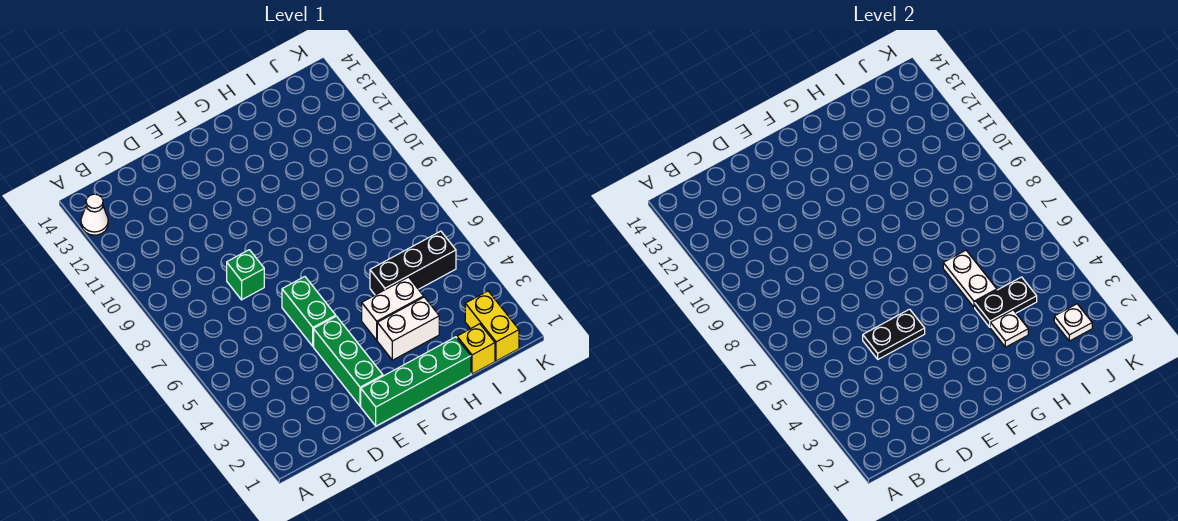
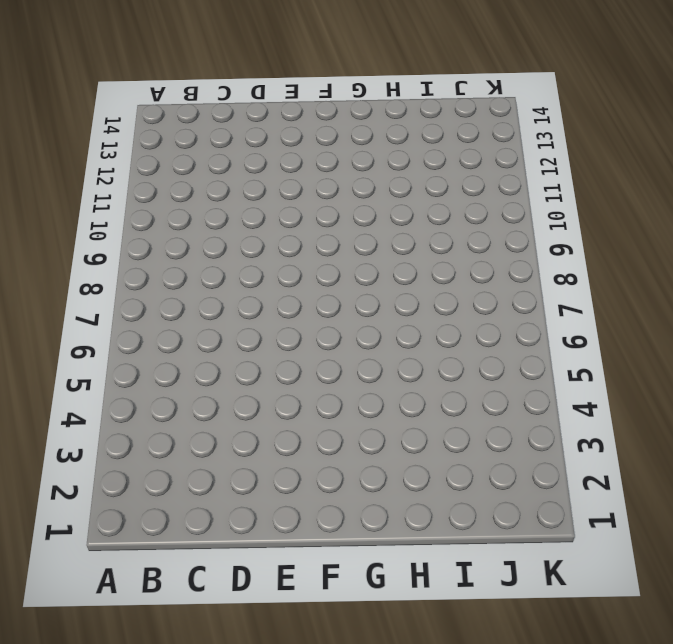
none -> white cone A13 level 1
none -> green brick D8 level 1
none -> green brick E1:H1 level 1

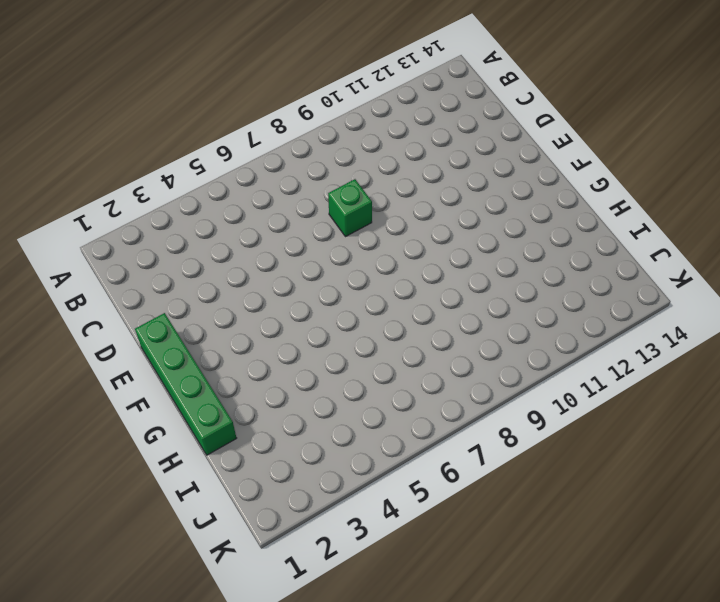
none -> white cone A13 level 1
none -> green brick E2:E4 level 1
none -> green brick E5:E6 level 1

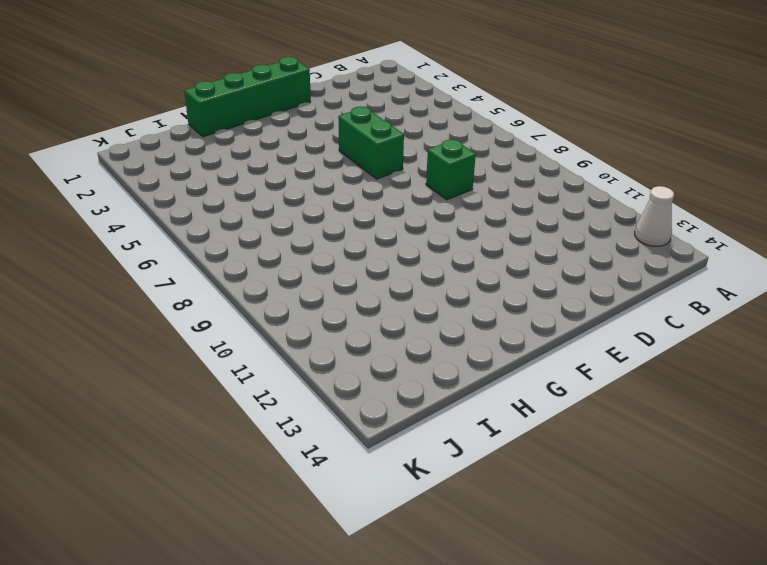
none -> green brick E2:E4 level 1
none -> white brick G3:H3 level 1
none -> white brick G4:H4 level 1

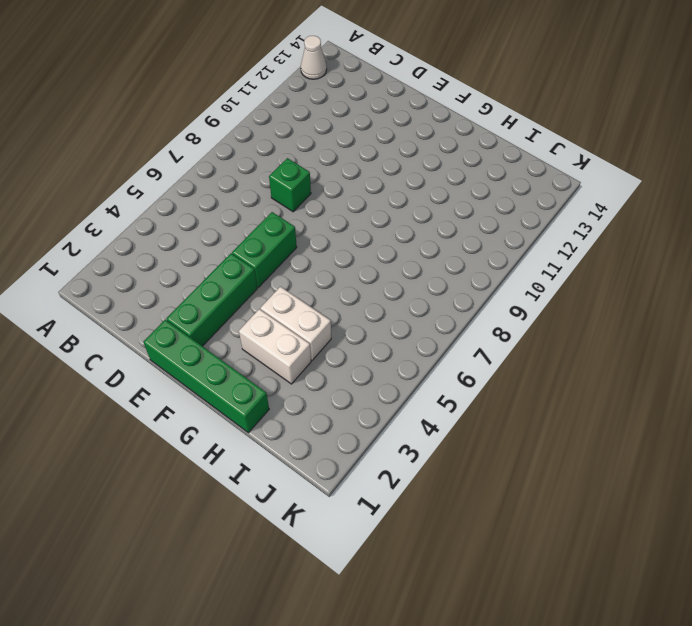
none -> black brick H5:J5 level 1
none -> yellow brick I1 level 1
none -> yellow brick J1:J2 level 1

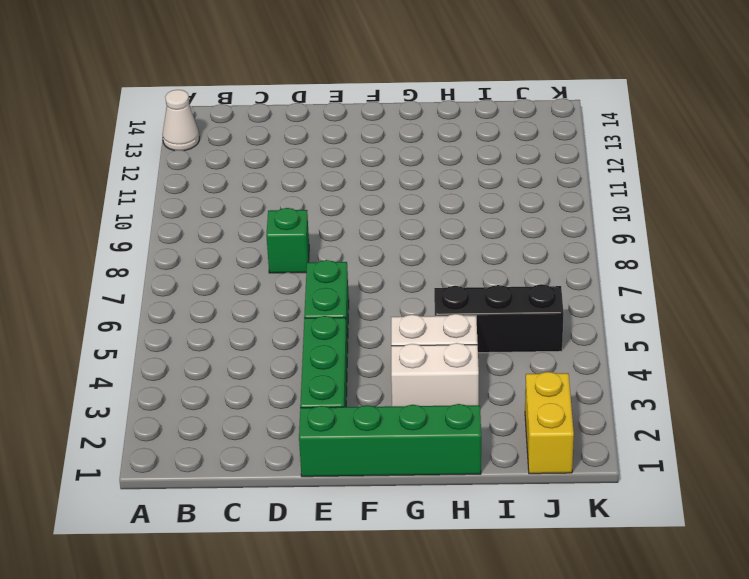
none -> yellow brick I1 level 1
none -> black plate D5:E5 level 2
none -> white plate H3 level 2

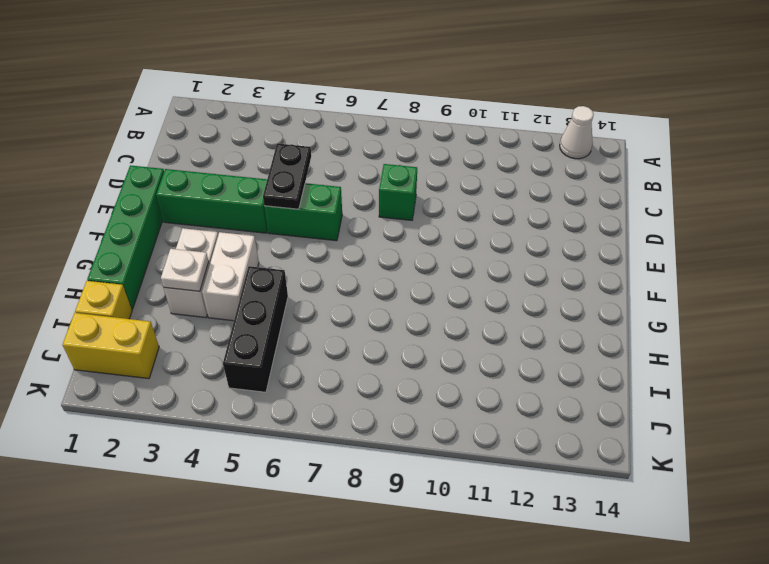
none -> black plate H4:I4 level 2
none -> white plate H5:H6 level 2
none -> white plate J2 level 2

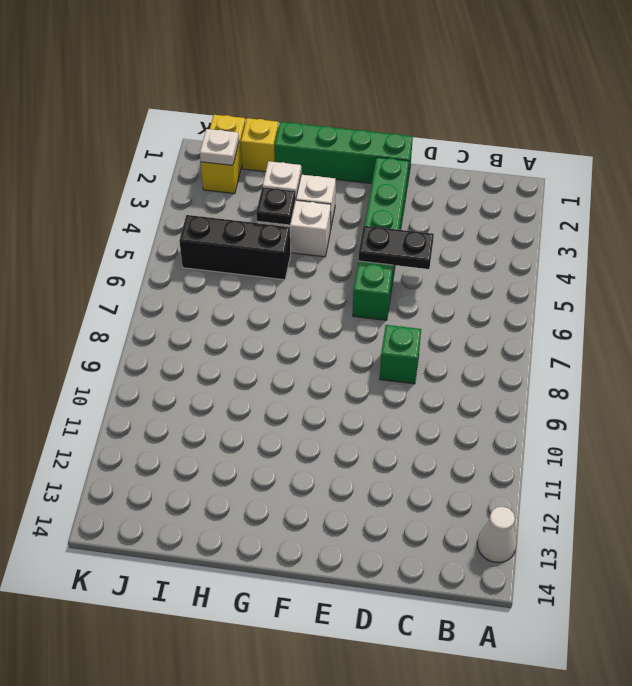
black plate H4 level 2 -> black plate H4:I4 level 2
none -> white plate H5:H6 level 2

